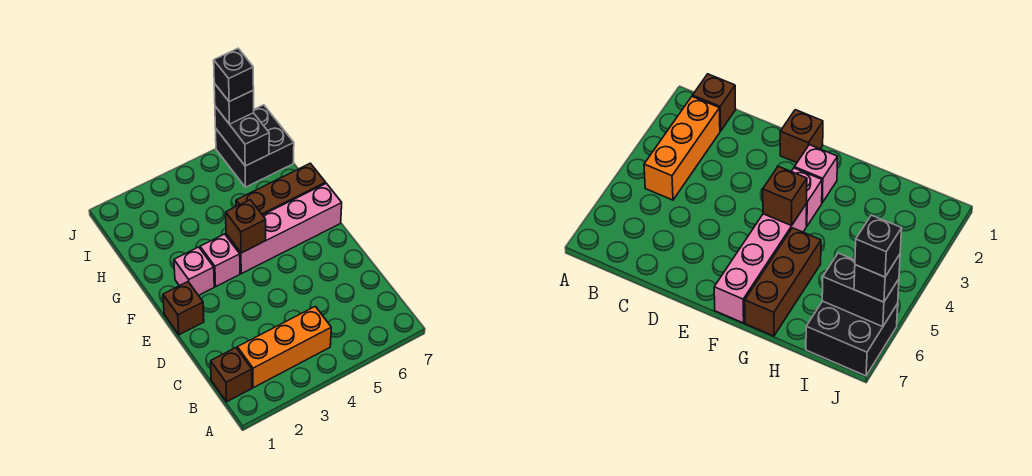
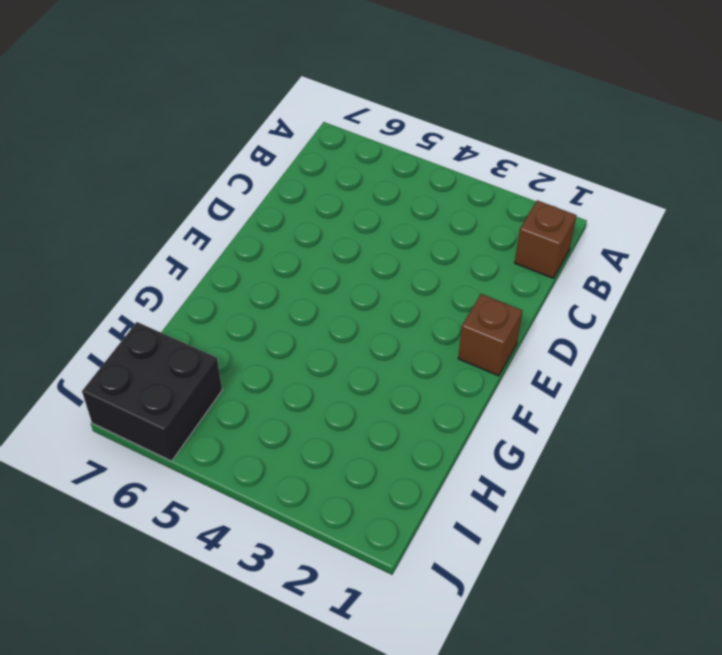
none -> orange brick B2:B4 level 1
none -> pink brick F2 level 1
none -> pink brick F3 level 1

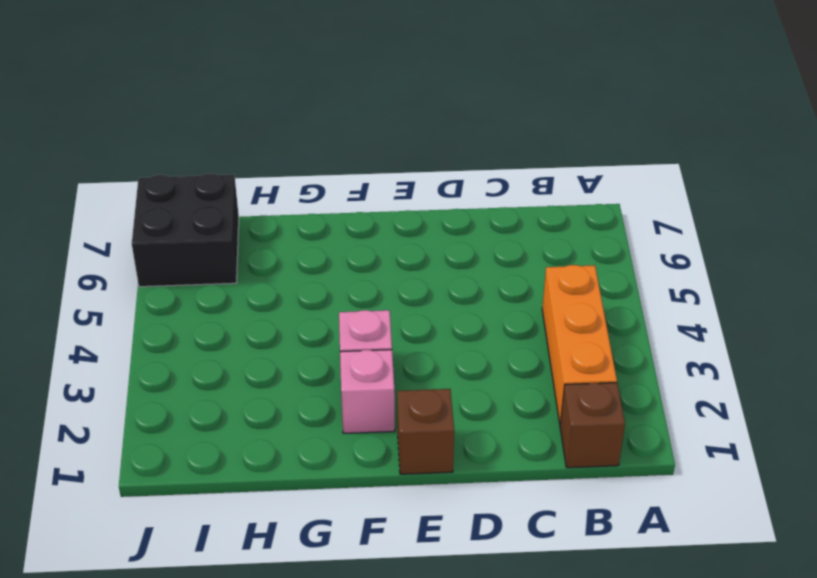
none -> pink brick F4:F7 level 1
none -> brown brick G5:G7 level 1
none -> brown brick F4 level 2

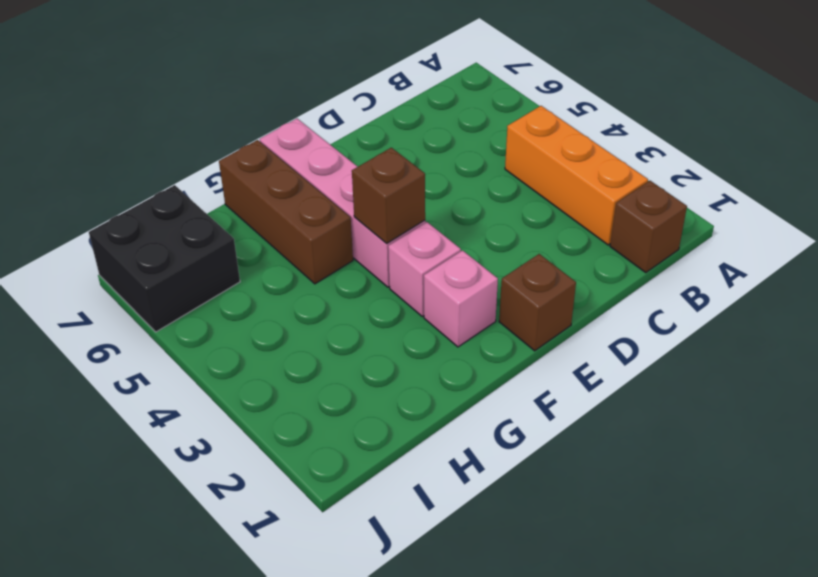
none -> black brick I6:J6 level 2
none -> black brick J6 level 3
none -> black brick J6 level 4

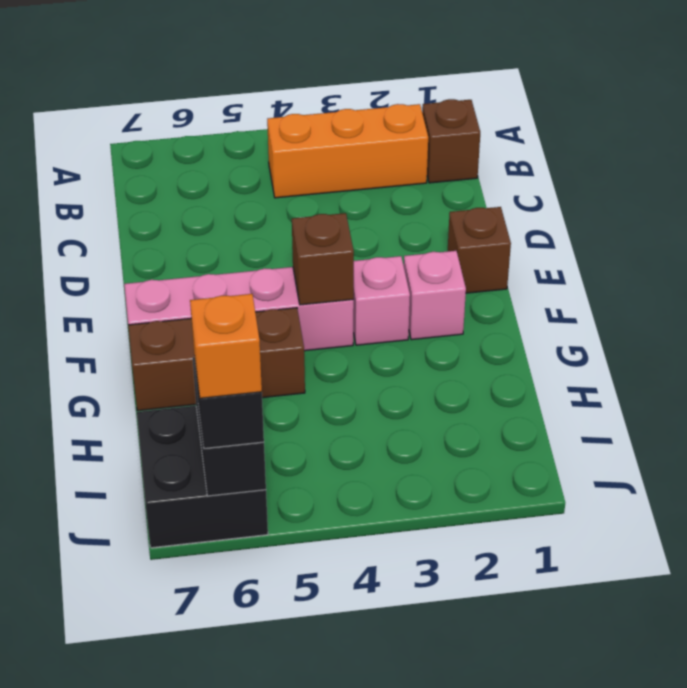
orange brick J6 level 4 -> black brick J6 level 4

